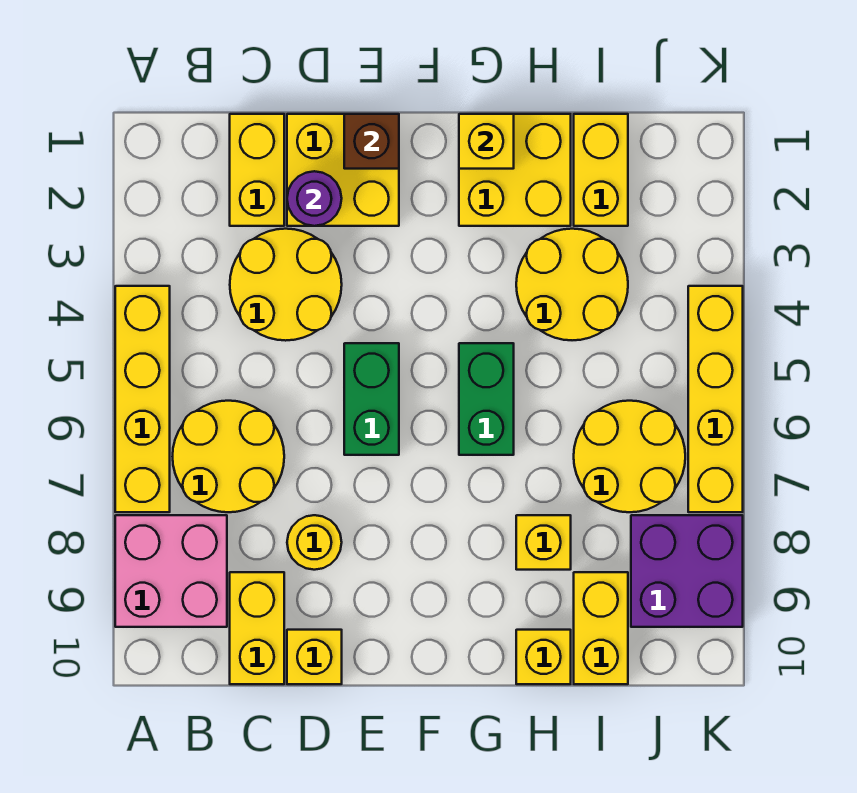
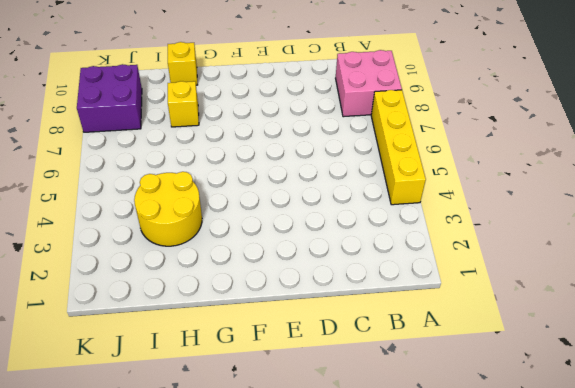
none -> yellow round brick B6:C7 level 1
none -> yellow brick C1:C2 level 1
none -> yellow round brick C3:D4 level 1

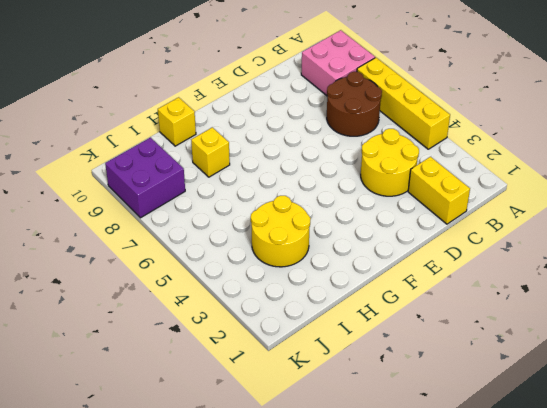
brown round brick B6:C7 level 1 -> yellow round brick B6:C7 level 1
none -> yellow brick C9:C10 level 1
none -> yellow brick D1:E2 level 1
none -> yellow round brick D8 level 1

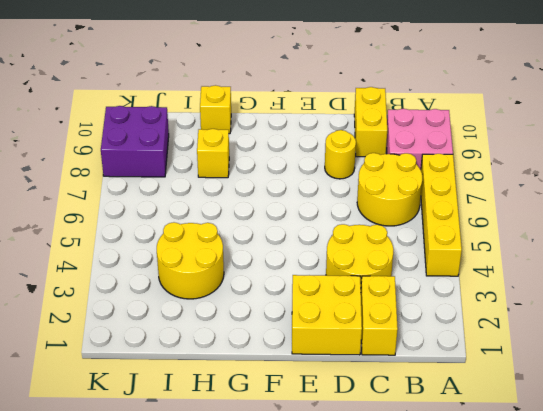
none -> yellow brick D10 level 1
none -> green brick E5:E6 level 1
none -> yellow brick G1:H2 level 1

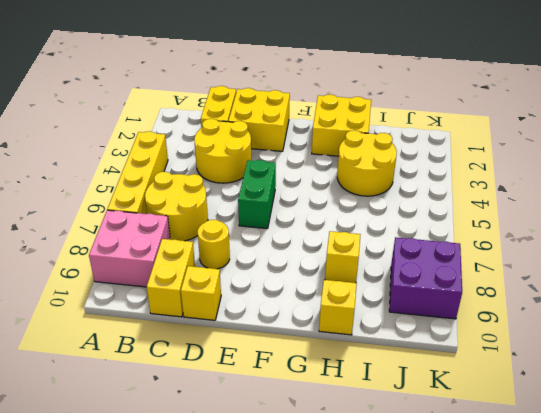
none -> green brick G5:G6 level 1
none -> yellow brick I1:I2 level 1
none -> yellow round brick I6:J7 level 1

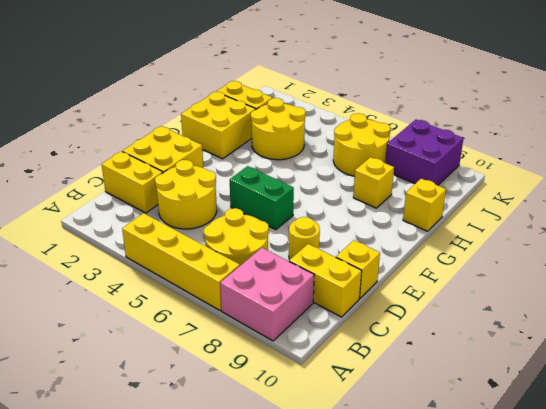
none -> green brick G5:G6 level 1
none -> yellow brick I9:I10 level 1
none -> yellow brick K4:K7 level 1

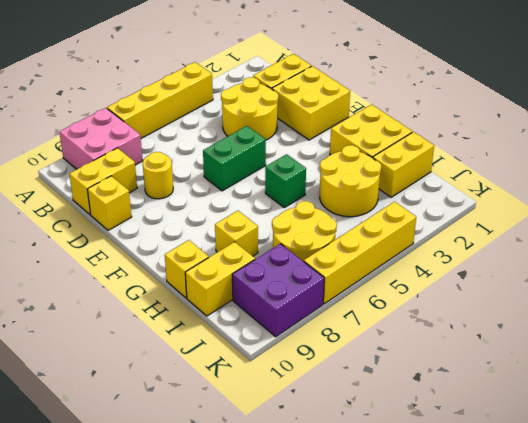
green brick G5 level 1 -> green brick G5:G6 level 1
none -> yellow round brick B6:C7 level 1
none -> purple round brick D2 level 2
none -> brown brick E1 level 2

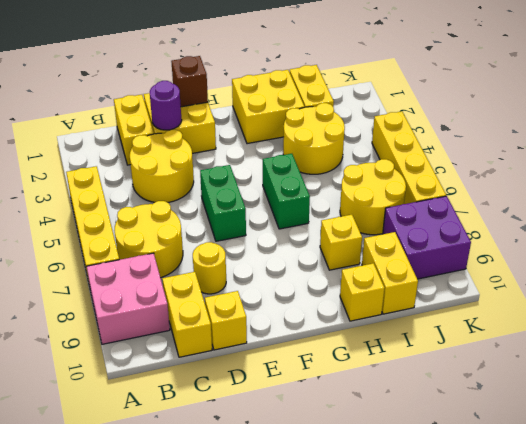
none -> yellow brick G1 level 2

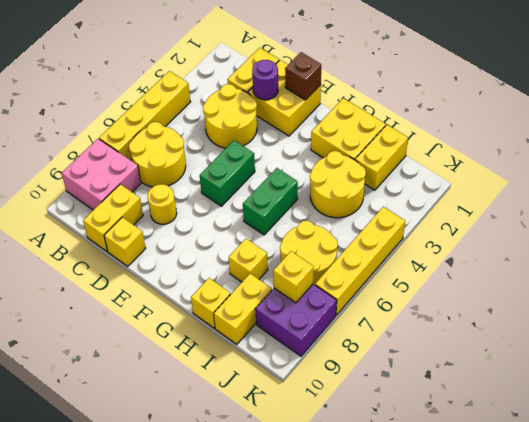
yellow brick J8 level 2 -> yellow brick G1 level 2

